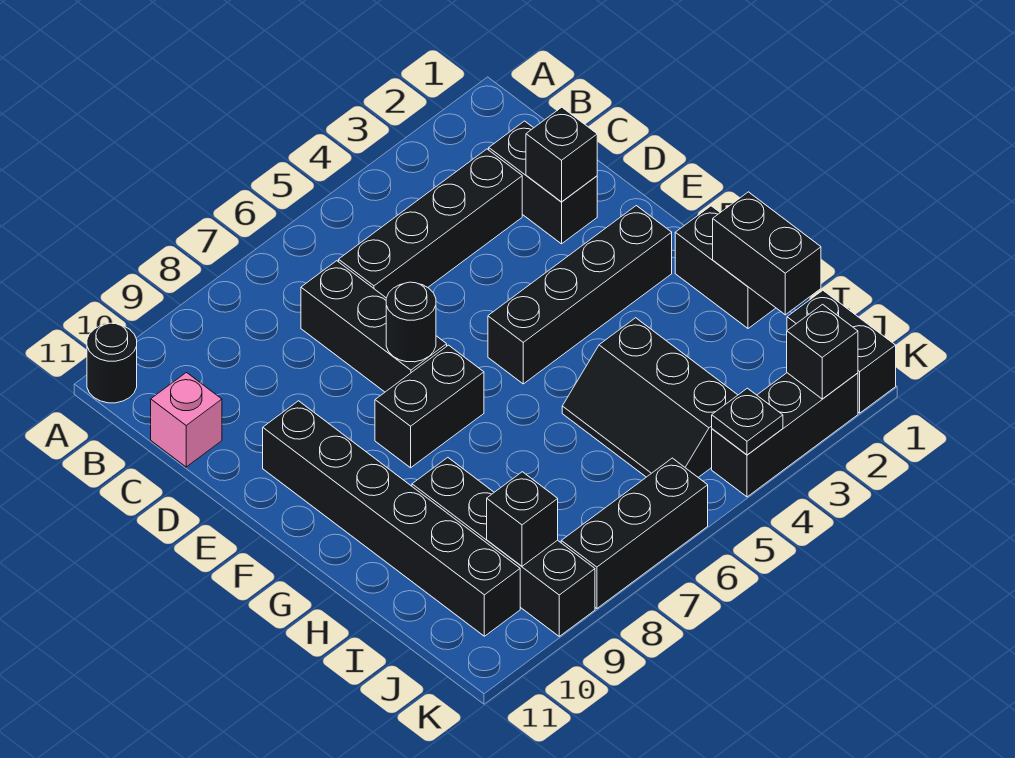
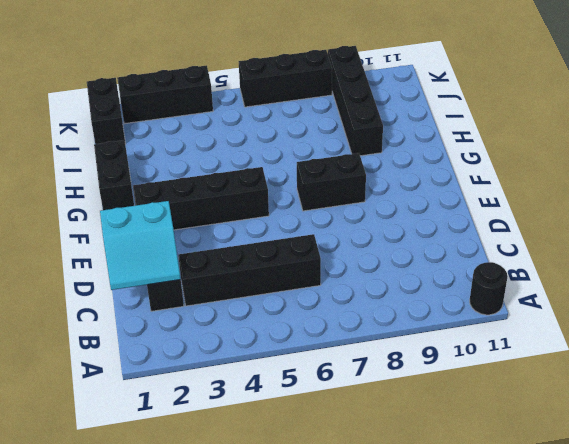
cyan slope C1:D2 level 2 top D -> black brick D2 level 2
none -> black brick C7:E7 level 1
none -> pink brick C11 level 1
none -> black brick E10:J10 level 1

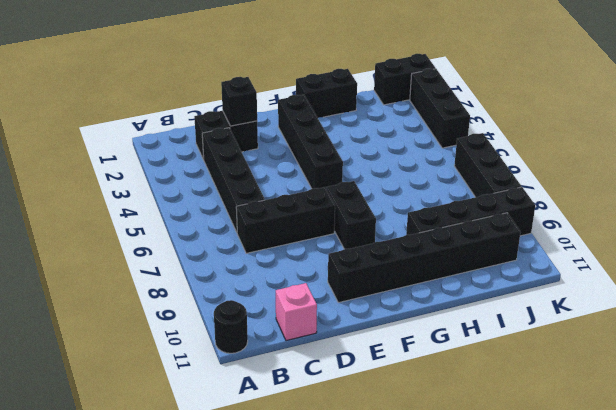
none -> black slope H4:J5 level 1 top 4
none -> black round brick E7 level 2
none -> black brick H1:I1 level 2

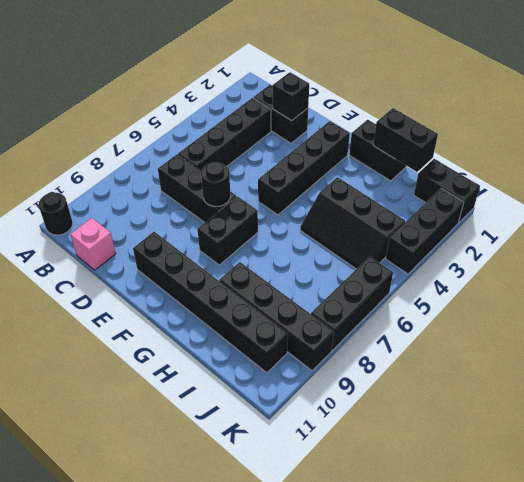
none -> black brick J9 level 2
none -> black brick K2 level 2
none -> black plate K4 level 2

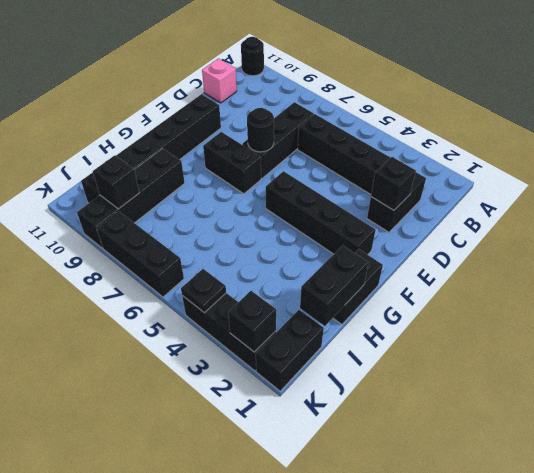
none -> black slope H4:J5 level 1 top 4

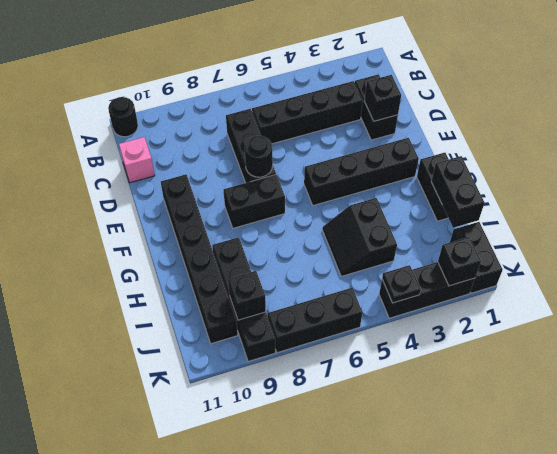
black slope H4:I5 level 1 top 4 -> black slope H4:J5 level 1 top 4

